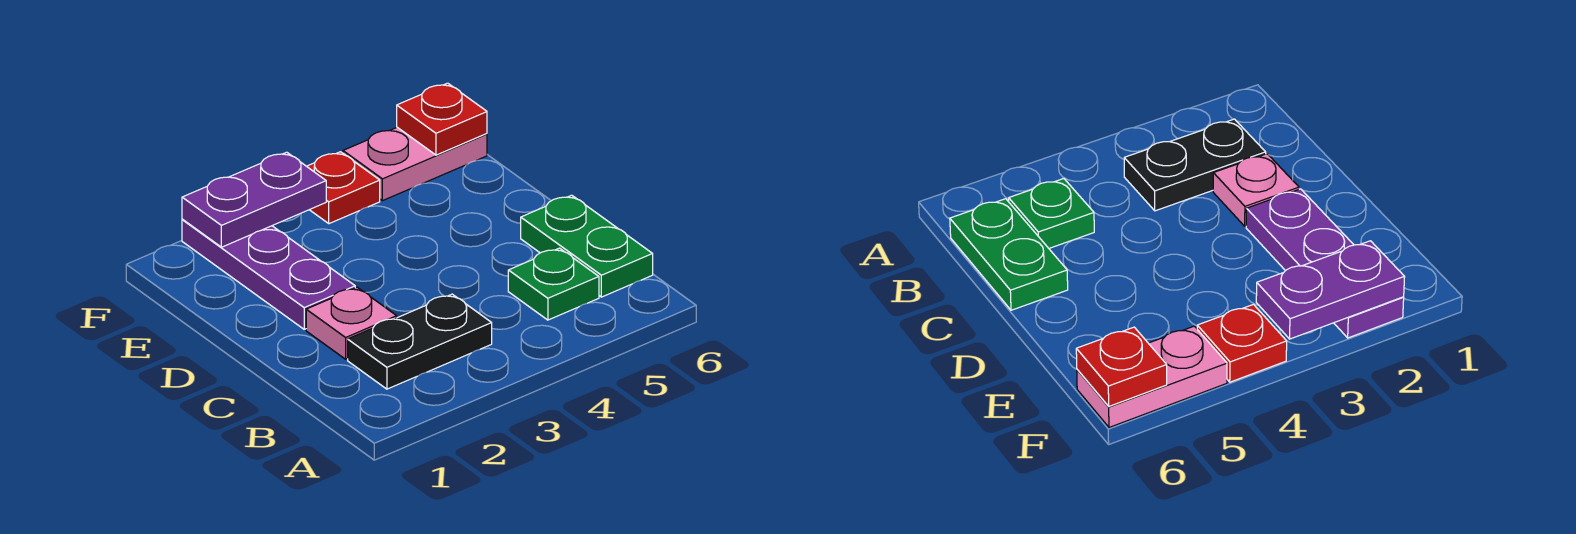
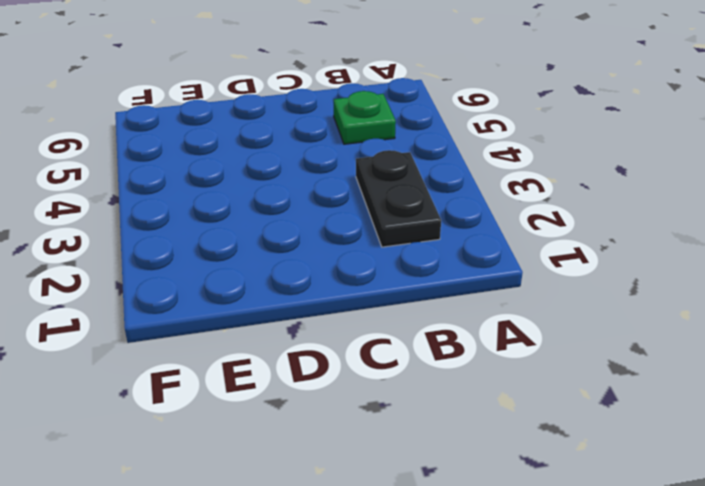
none -> green plate B6:C6 level 1
none -> pink plate C2 level 1

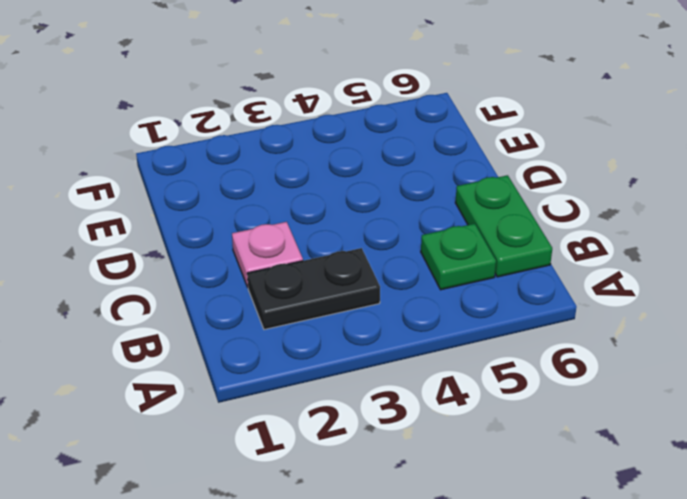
none -> purple plate D2:F2 level 1
none -> red plate F4 level 1

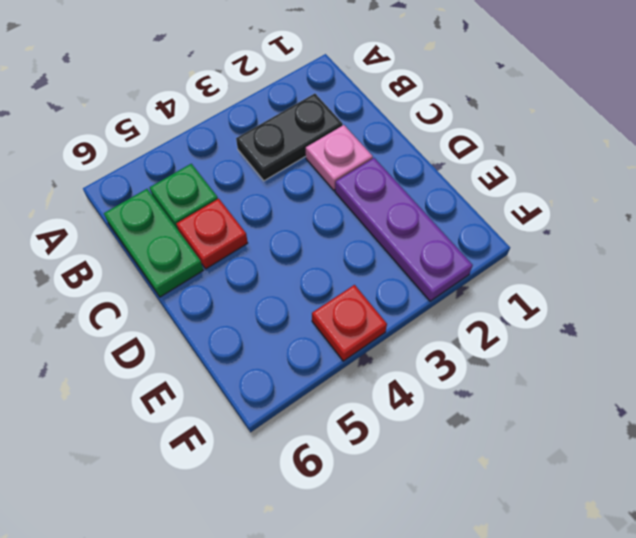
red plate C5 level 1 -> red plate F6 level 2
none -> pink plate F5:F6 level 1
none -> purple plate F2:F3 level 2

